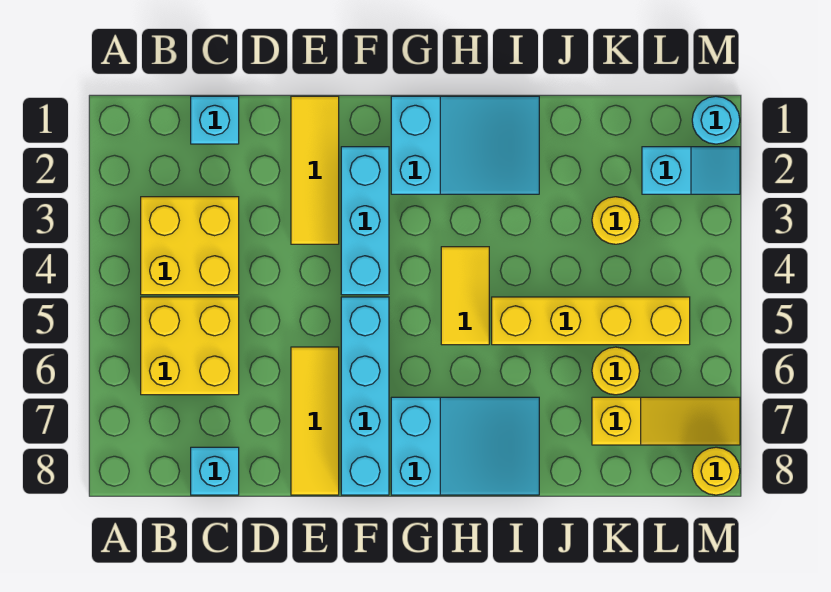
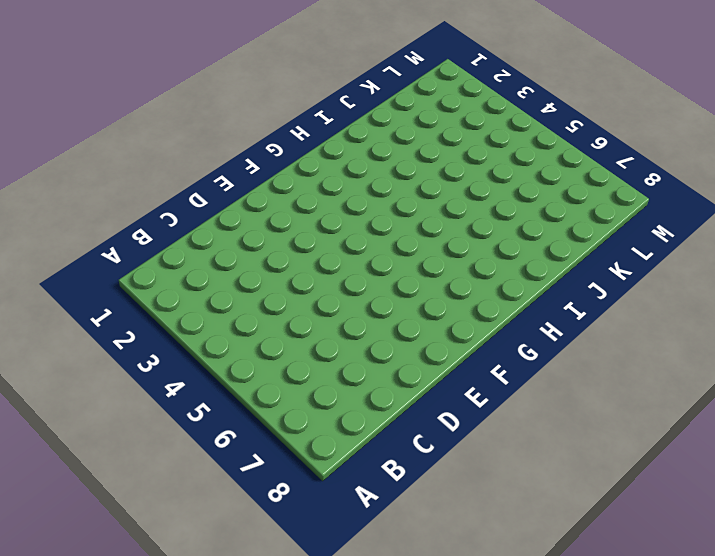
none -> yellow brick B3:C4 level 1
none -> yellow brick B5:C6 level 1
none -> cyan brick C1 level 1

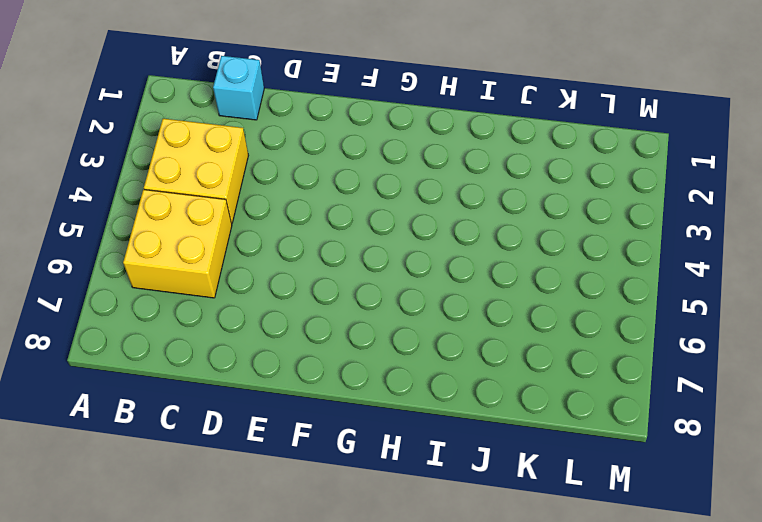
none -> cyan brick C8 level 1
none -> yellow tile E1:E3 level 1
none -> yellow tile E6:E8 level 1

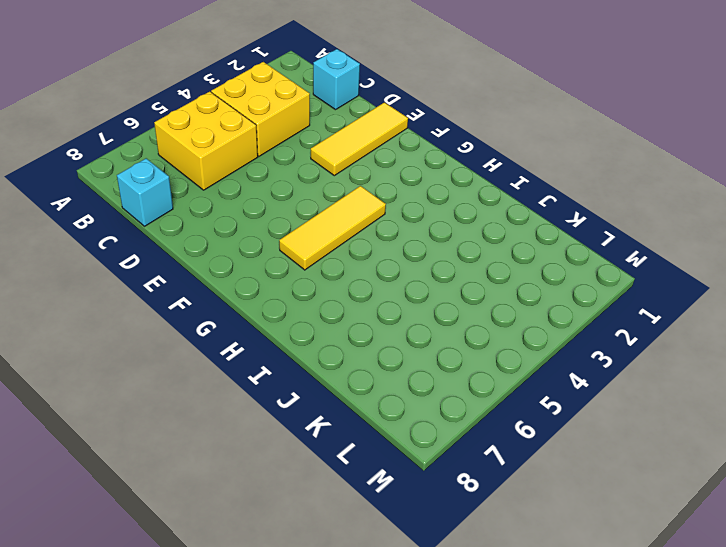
yellow tile G4:G6 level 1 -> yellow tile E6:E8 level 1
none -> cyan brick F2:F4 level 1
none -> cyan brick F5:F8 level 1
none -> cyan slope G1:I2 level 1 top G

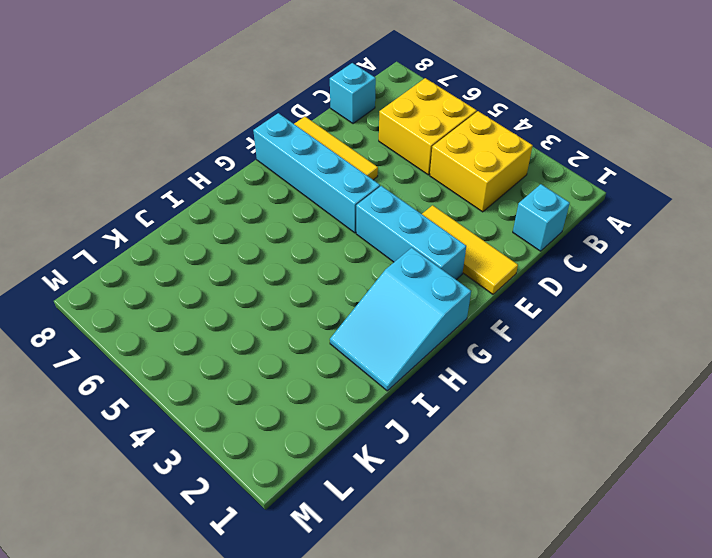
none -> cyan slope G7:I8 level 1 top G
none -> yellow tile H4:H5 level 1
none -> yellow brick I5:L5 level 1

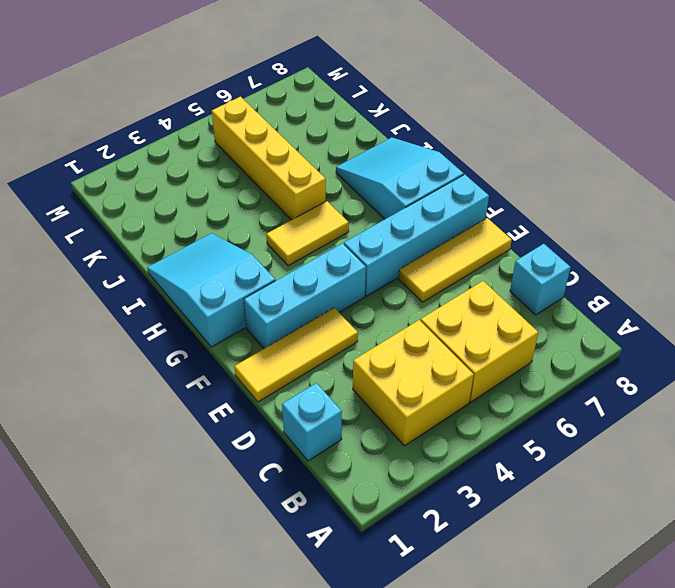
none -> yellow round brick K3 level 1
none -> yellow round brick K6 level 1
none -> yellow slope K7:M7 level 1 top K

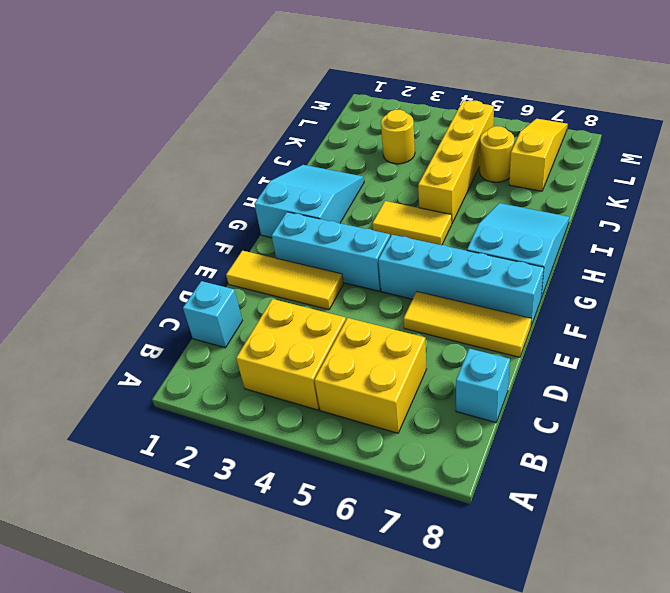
none -> cyan slope L2:M2 level 1 top L
none -> cyan round brick M1 level 1
none -> yellow round brick M8 level 1

